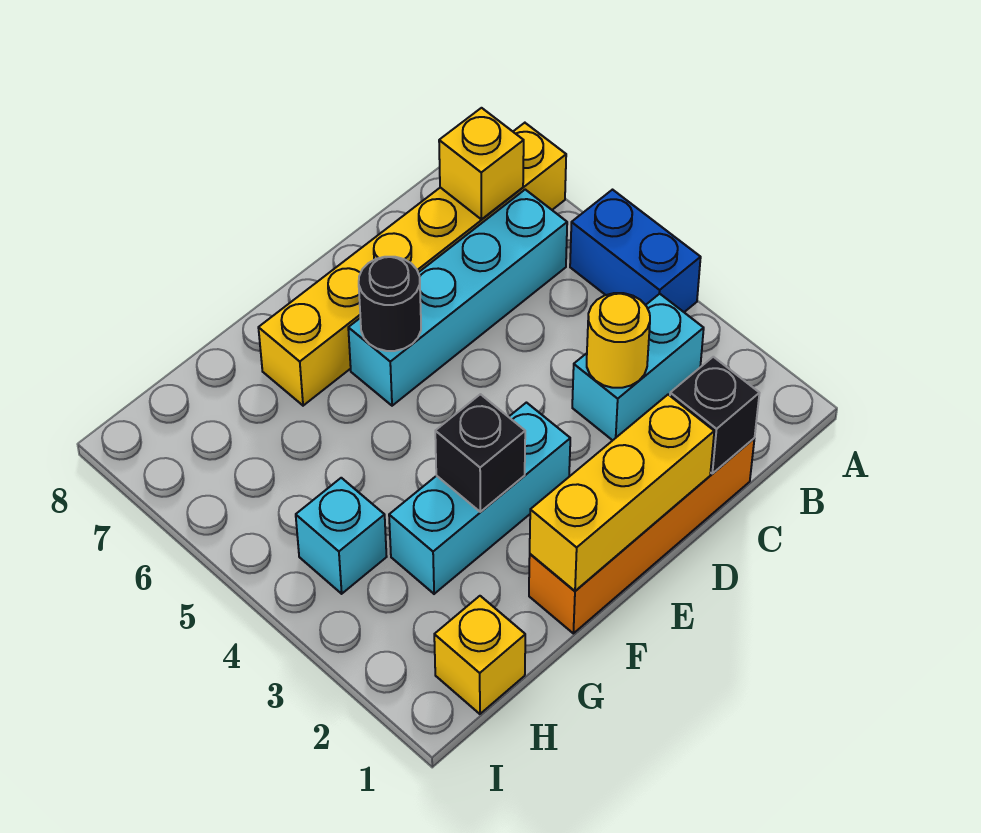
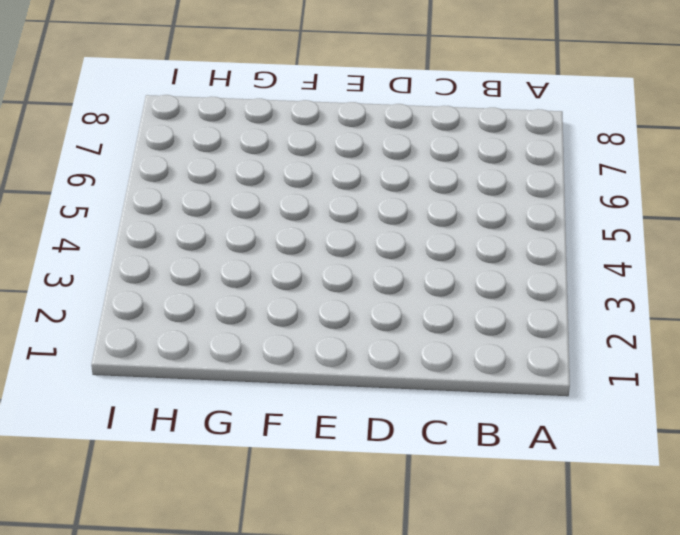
none -> blue brick A4:A5 level 1
none -> yellow brick A7:F7 level 1
none -> cyan brick B3:C3 level 1

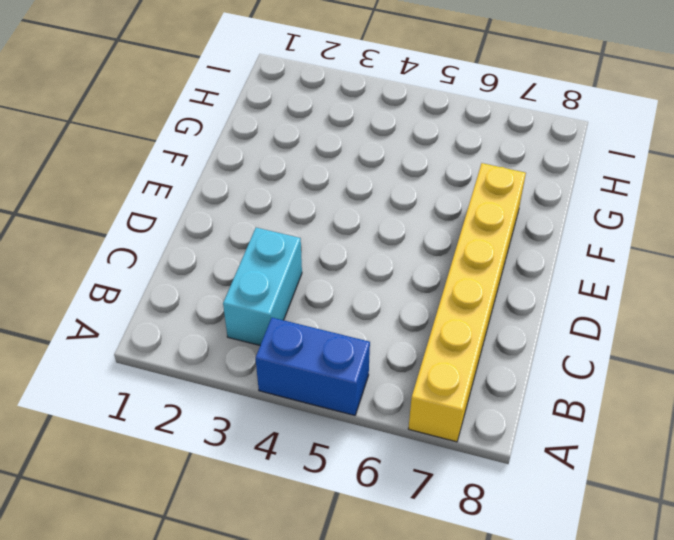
none -> cyan brick B6:E6 level 1
none -> orange brick C1:F1 level 1
none -> cyan brick E3:G3 level 1

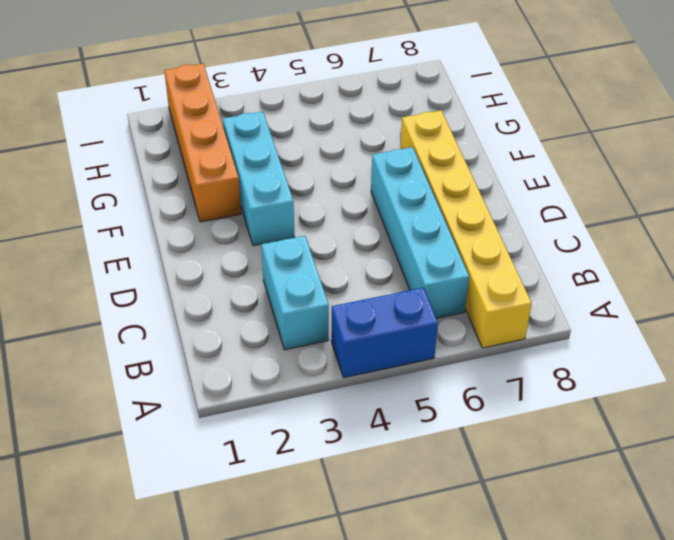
orange brick F2:I2 level 1 -> orange brick C1:F1 level 1
none -> yellow brick H1 level 1
none -> cyan brick H4 level 1
none -> yellow brick B7 level 2

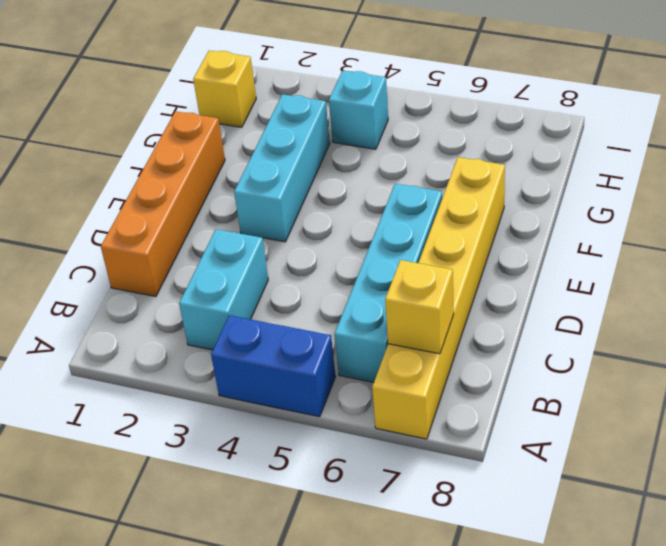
none -> black brick C1 level 2
none -> yellow round brick C3 level 2
none -> yellow brick D1:F1 level 2

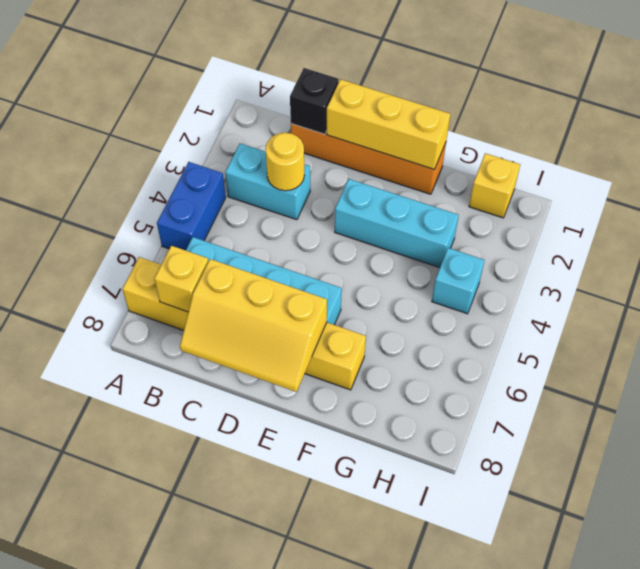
yellow slope C7:E8 level 2 top 7 -> none
none -> black round brick E6 level 2
none -> black brick F3 level 2

